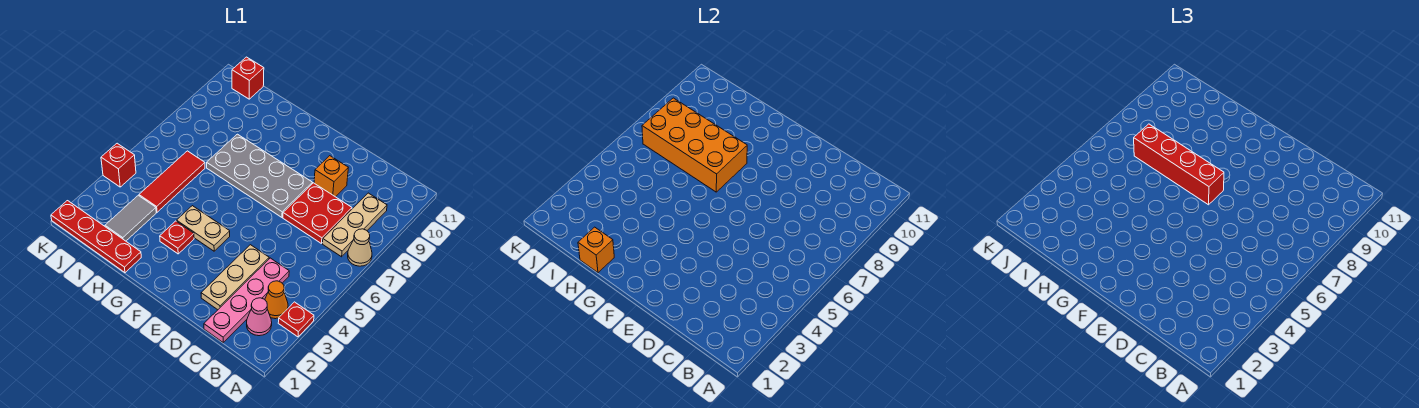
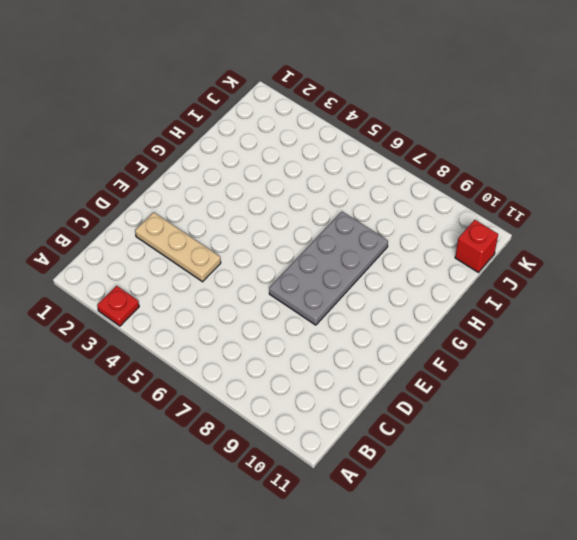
none -> tan cone A7 level 1
none -> pink cone B2 level 1
none -> orange cone B3 level 1

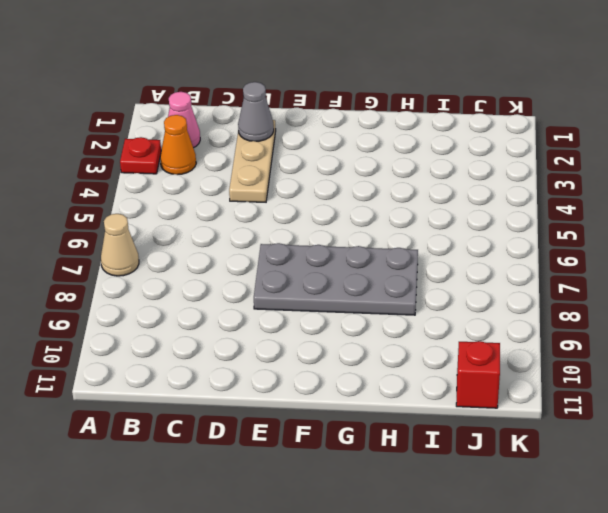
grey cone D2 level 2 -> none
none -> tan plate B7:B9 level 1
none -> pink plate C1:C4 level 1
none -> red plate C7:D8 level 1

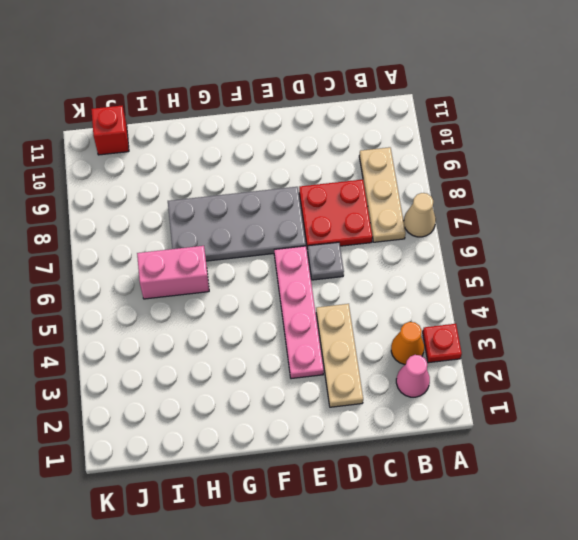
grey plate D6 level 1 -> none
pink plate E3:E6 level 1 -> pink plate C1:C4 level 1
pink brick H6:I6 level 1 -> red tile I4:I6 level 1
none -> orange brick D9 level 1
none -> tan plate F4:G4 level 1
none -> red plate G3 level 1

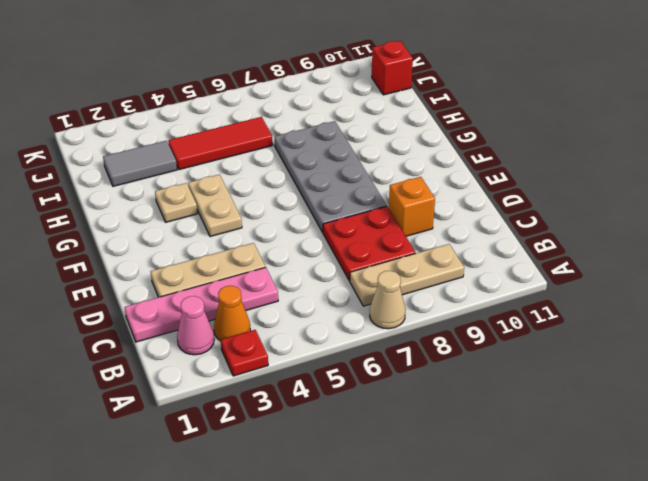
tan plate G3 level 1 -> red plate G3 level 1
none -> red plate H1:K1 level 1
none -> red brick K4 level 1
none -> orange brick G7:J8 level 2

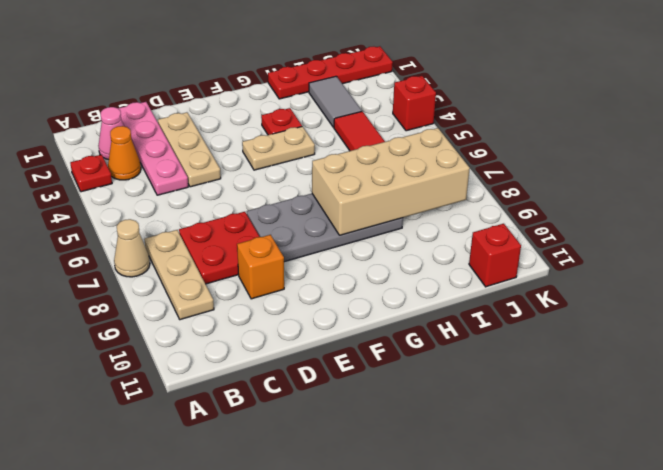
tan brick G7:J8 level 2 -> orange brick G7:J8 level 2
none -> orange brick H1 level 2
none -> red brick F7:I7 level 3

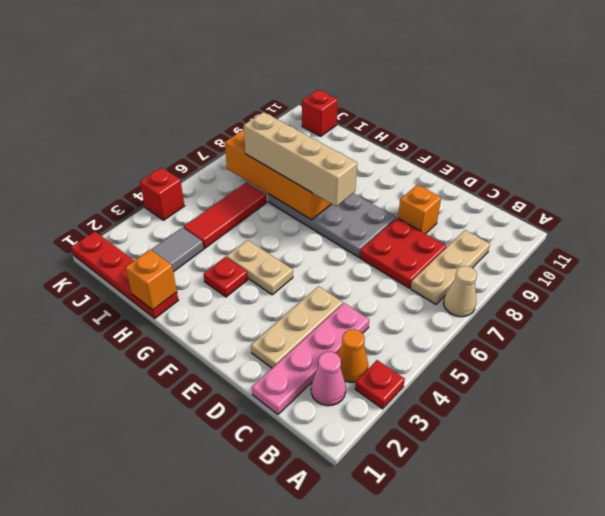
tan brick F7:I7 level 3 -> red brick F7:I7 level 3

